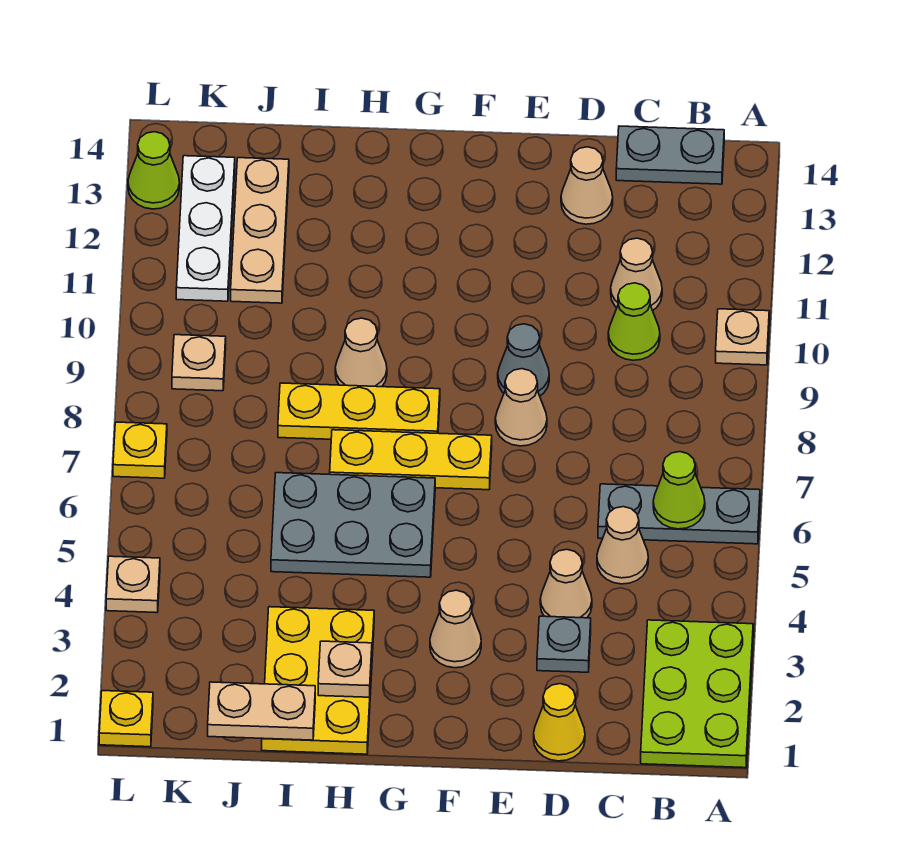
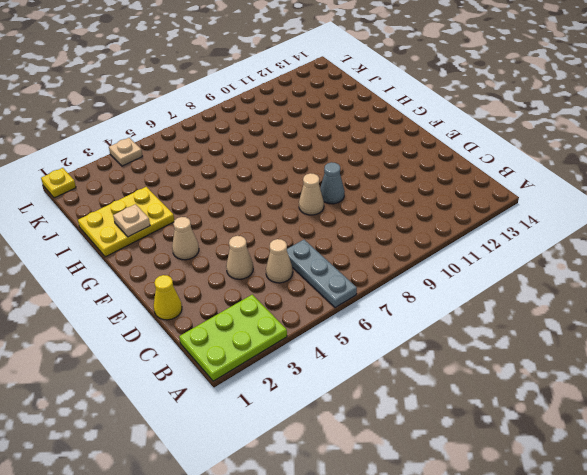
none -> tan plate A10 level 1
none -> grey plate B14:C14 level 1
none -> lime cone C10 level 1

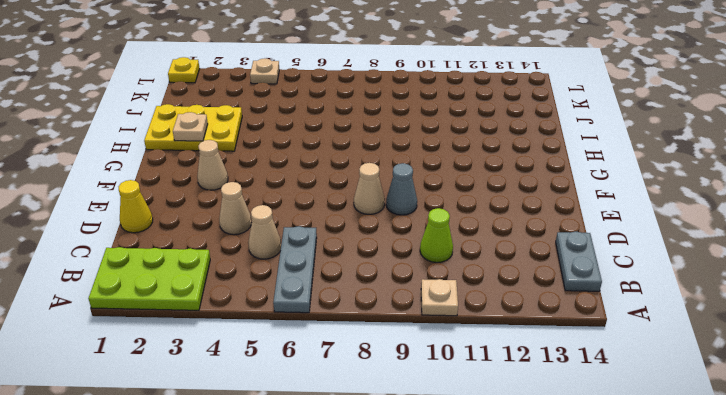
none -> tan cone C11 level 1
none -> grey plate D3 level 1
none -> tan cone D13 level 1

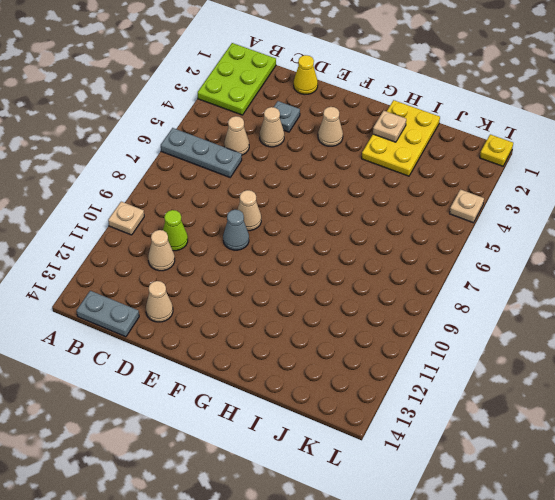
none -> yellow plate F7:H7 level 1
none -> grey plate G5:I6 level 1
none -> yellow plate G8:I8 level 1

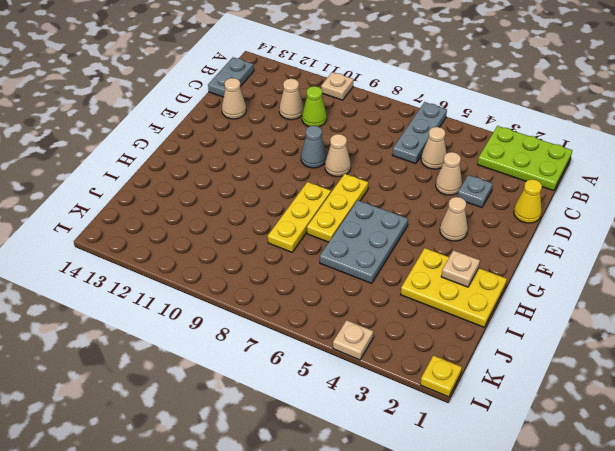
none -> tan cone H9 level 1
none -> tan plate J11:J13 level 1
none -> tan plate K9 level 1

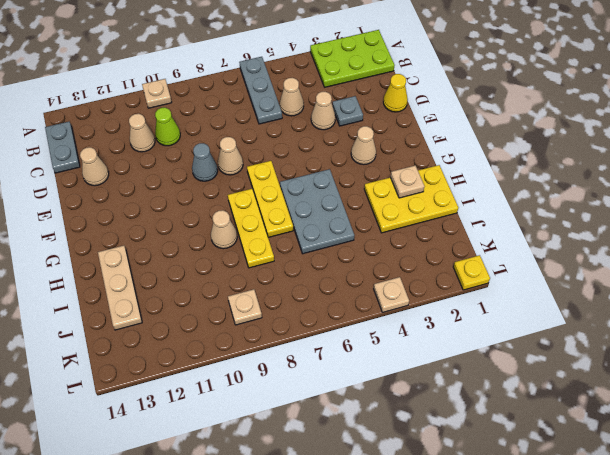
tan plate H13:J13 level 1 -> tan plate J11:J13 level 1
none -> white plate K11:K13 level 1
none -> yellow plate L7 level 1
none -> lime cone L13 level 1

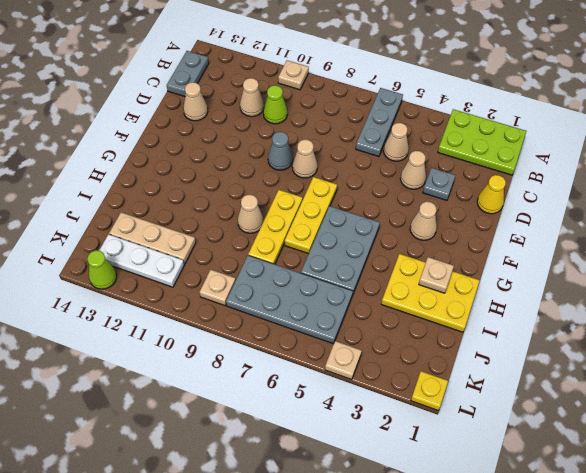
grey plate J5:K8 level 1 -> none
none -> yellow plate L7 level 1
none -> lime cone B6 level 2
none -> tan plate I1:J1 level 2

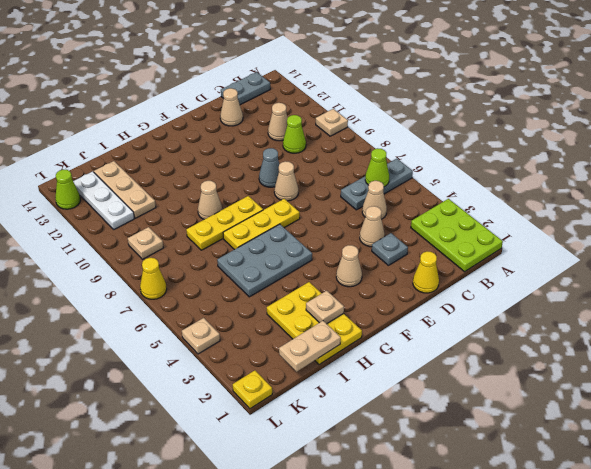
yellow cone L7 level 1 -> yellow plate L7 level 1

